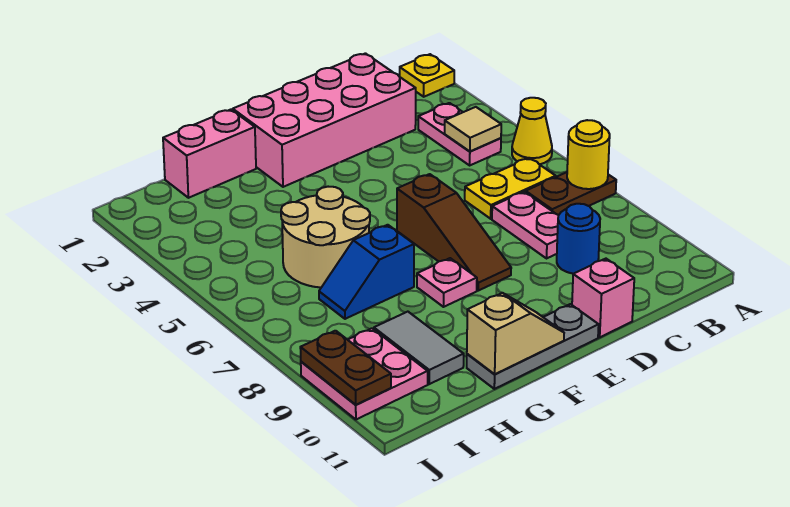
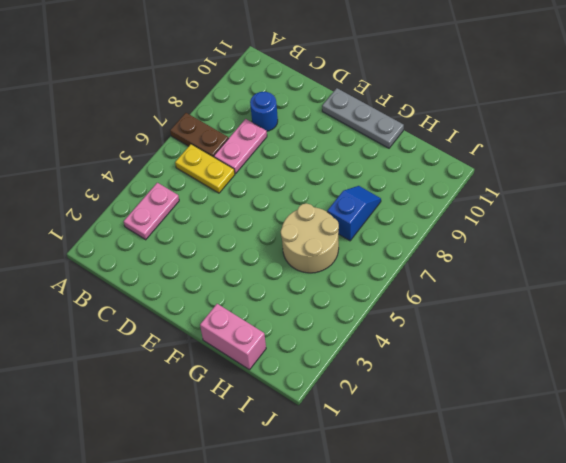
blue slope H7:H8 level 1 top 7 -> blue slope G7:H7 level 1 top G
none -> yellow plate A1 level 1
none -> yellow cone A5 level 1
none -> pink brick C1:F2 level 1

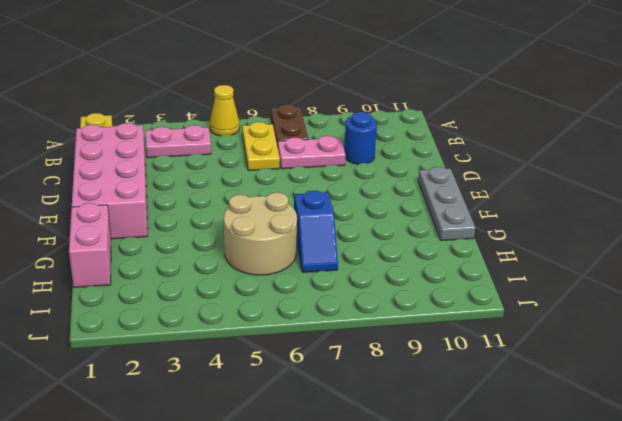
none -> pink brick D11 level 1
none -> brown slope E6:E8 level 1 top 6
none -> pink plate F8 level 1

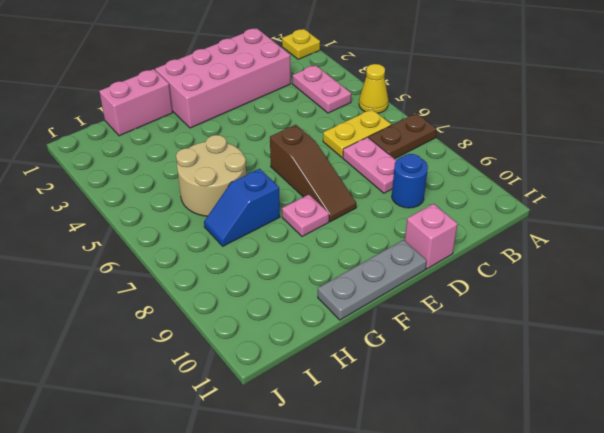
none -> grey tile H9:H10 level 1
none -> pink plate I9:J10 level 1
none -> yellow round brick A7 level 2

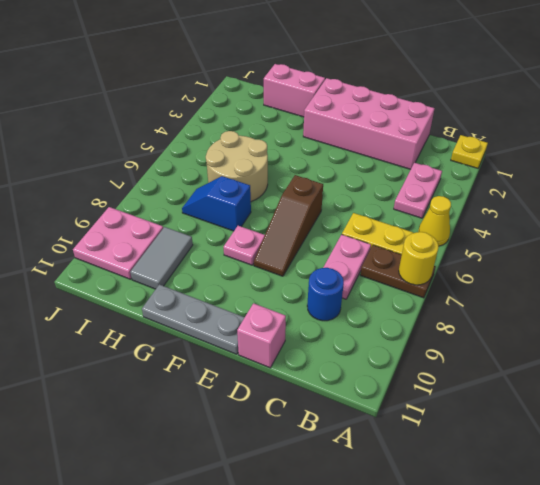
none -> tan tile B4 level 2
none -> tan slope F11:G11 level 2 top G
none -> brown plate J9:J10 level 2

